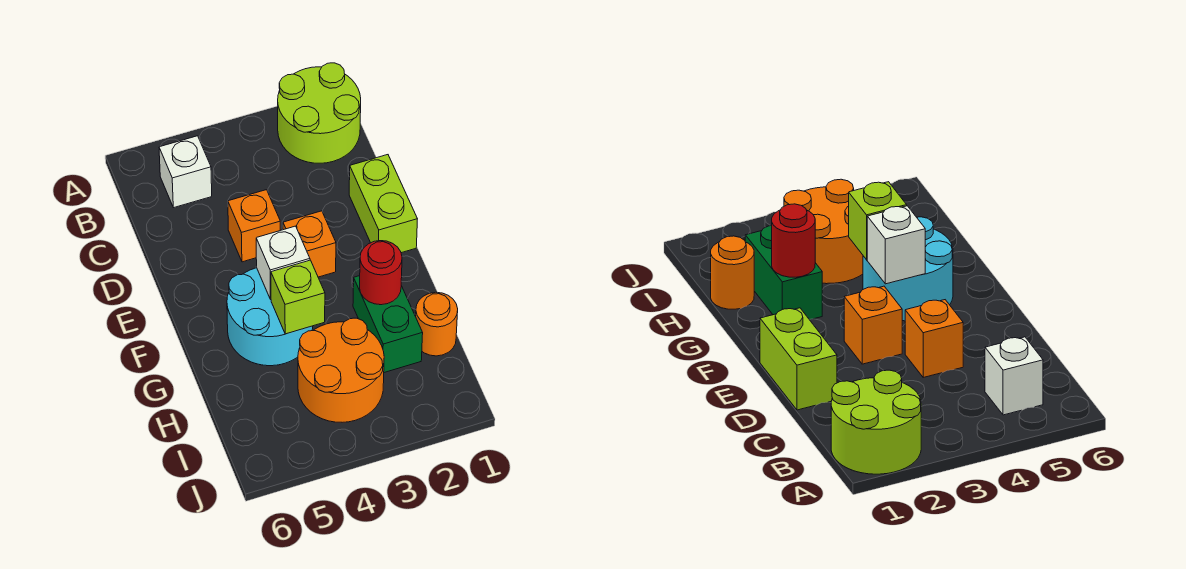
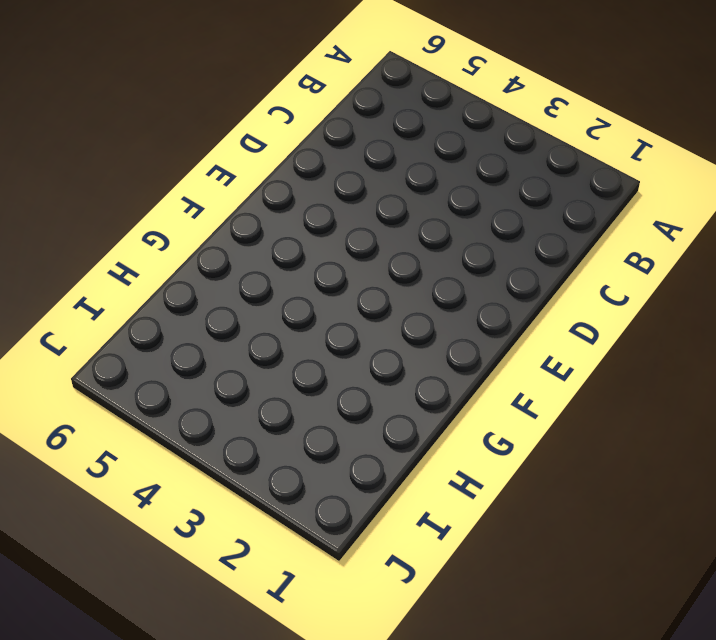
none -> lime round brick A1:B2 level 1
none -> white brick B5 level 1
none -> lime brick D1:E1 level 1

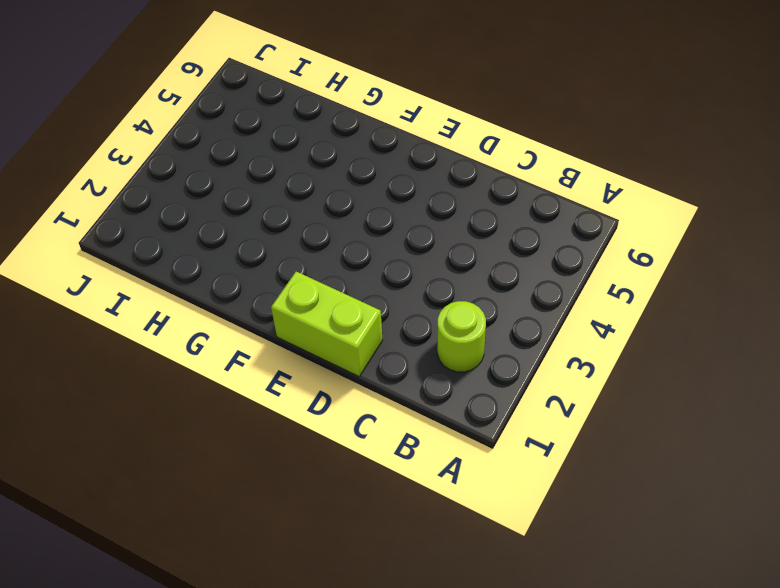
lime round brick B2 level 1 -> lime round brick A1:B2 level 1
none -> white brick B5 level 1
none -> orange brick D4 level 1
none -> orange brick E3 level 1

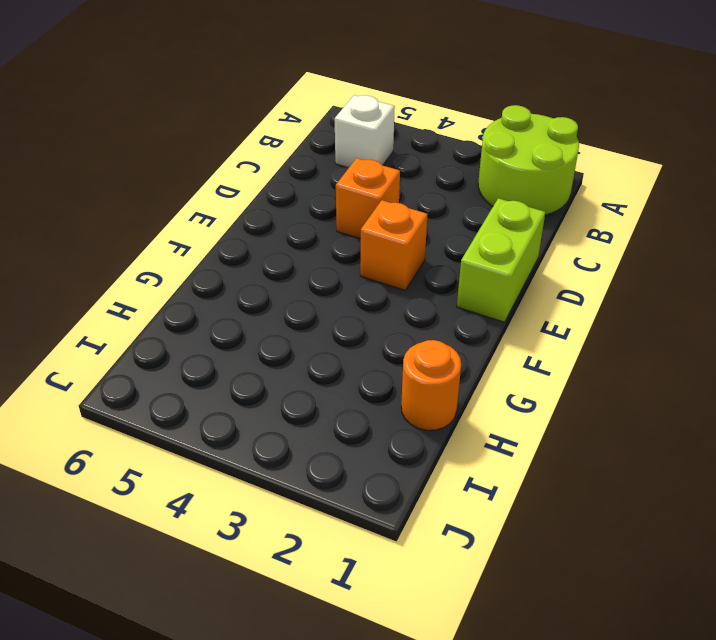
none -> cyan round brick F4:G5 level 1
none -> green brick G2:H2 level 1
none -> orange round brick H3:I4 level 1

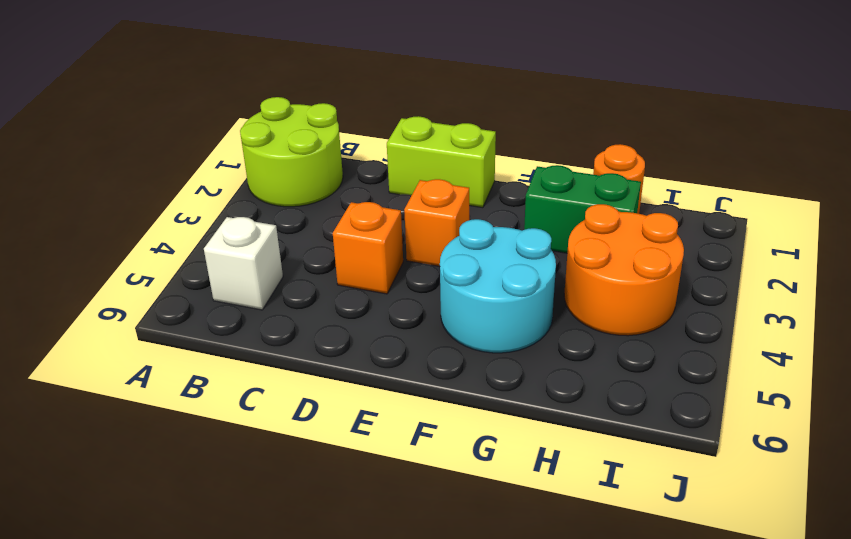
none -> white brick F4 level 2
none -> red round brick G2 level 2
none -> lime brick G4 level 2

